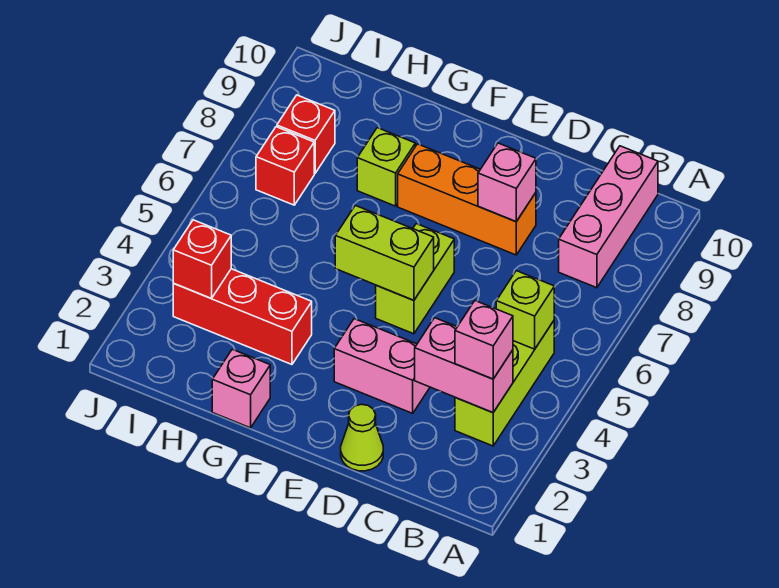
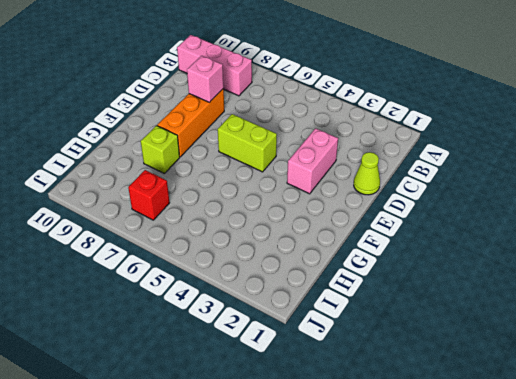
none -> lime brick B3:B5 level 1
none -> pink brick G1 level 1
none -> red brick G3:I3 level 1

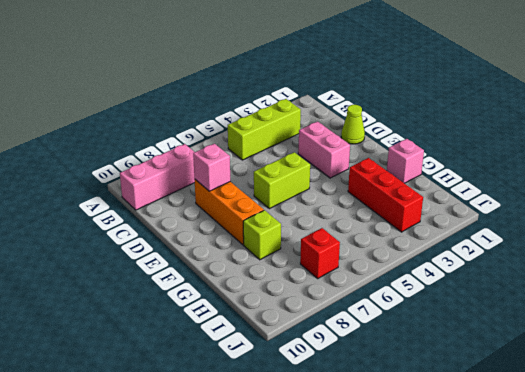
none -> red brick I8 level 1
none -> pink brick B3:C3 level 2
none -> lime brick B5 level 2

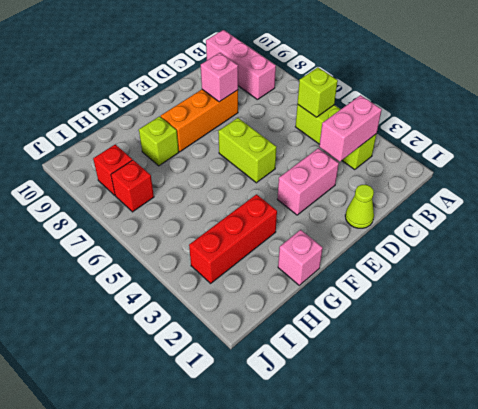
none -> lime brick E5:F5 level 2
none -> red brick I3 level 2
none -> pink brick B3 level 3

